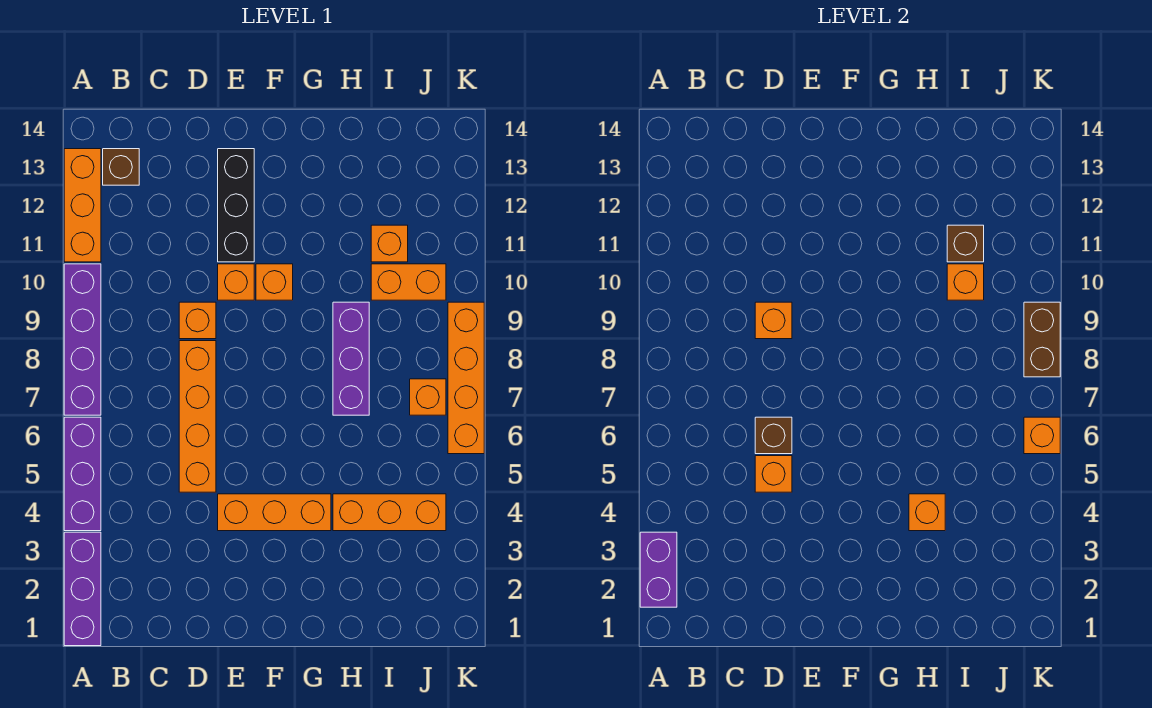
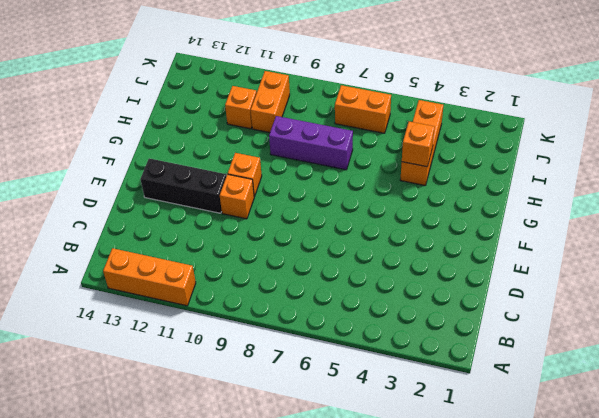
orange brick J6:J7 level 1 -> orange brick J7 level 1
none -> purple brick A1:A3 level 1
none -> purple brick A4:A6 level 1
none -> purple brick A7:A10 level 1

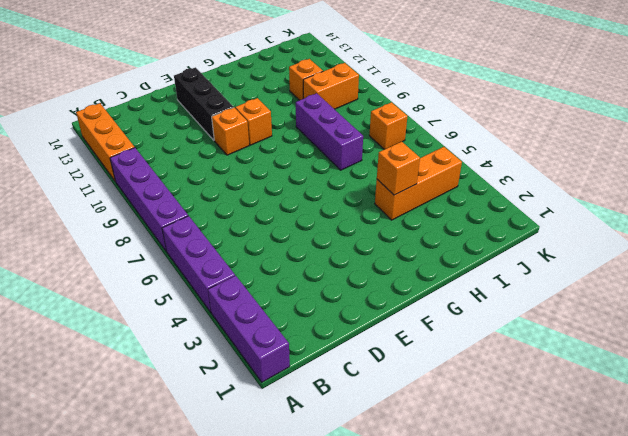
none -> brown brick B13 level 1
none -> orange brick D5:D8 level 1
none -> orange brick D9 level 1

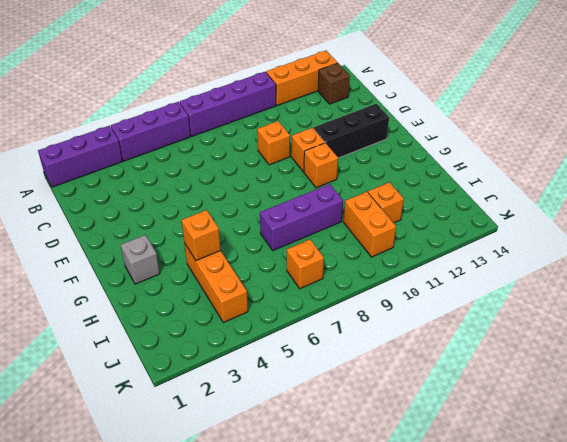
grey brick G2 level 1 -> none
none -> orange brick D5:D8 level 1
none -> orange brick E4:G4 level 1
none -> orange brick K6:K9 level 1

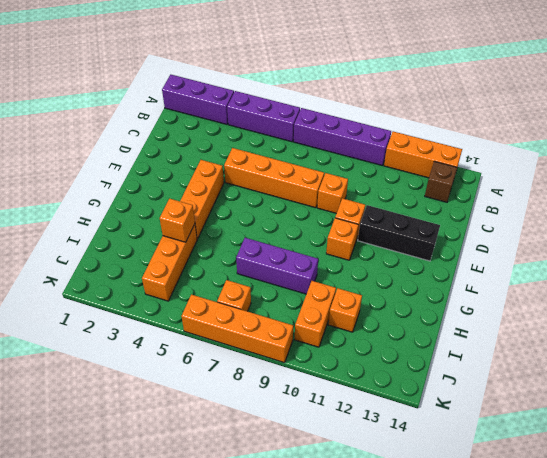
none -> purple brick A2:A3 level 2
none -> orange brick D5 level 2
none -> brown brick D6 level 2

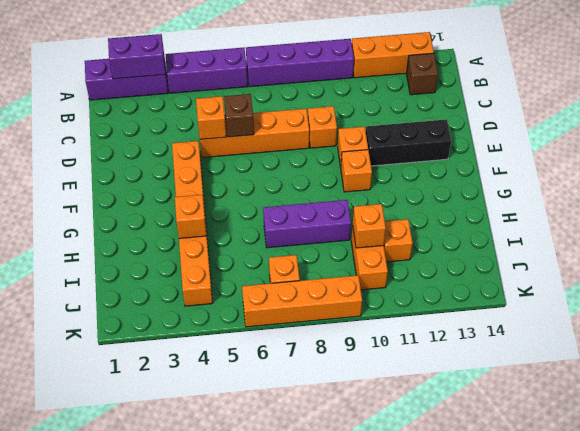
none -> orange brick D9 level 2
none -> brown brick I11 level 2
none -> orange brick K6 level 2

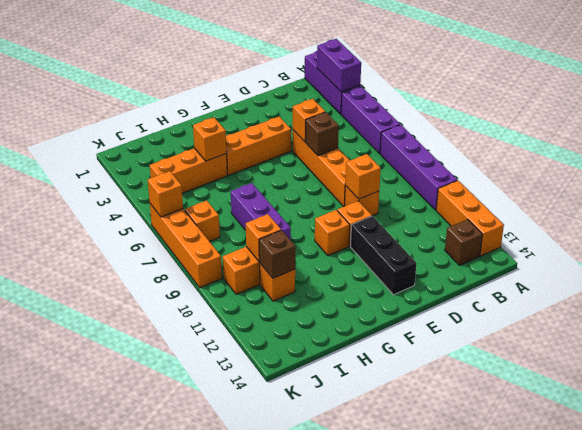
none -> brown brick K8:K9 level 2

